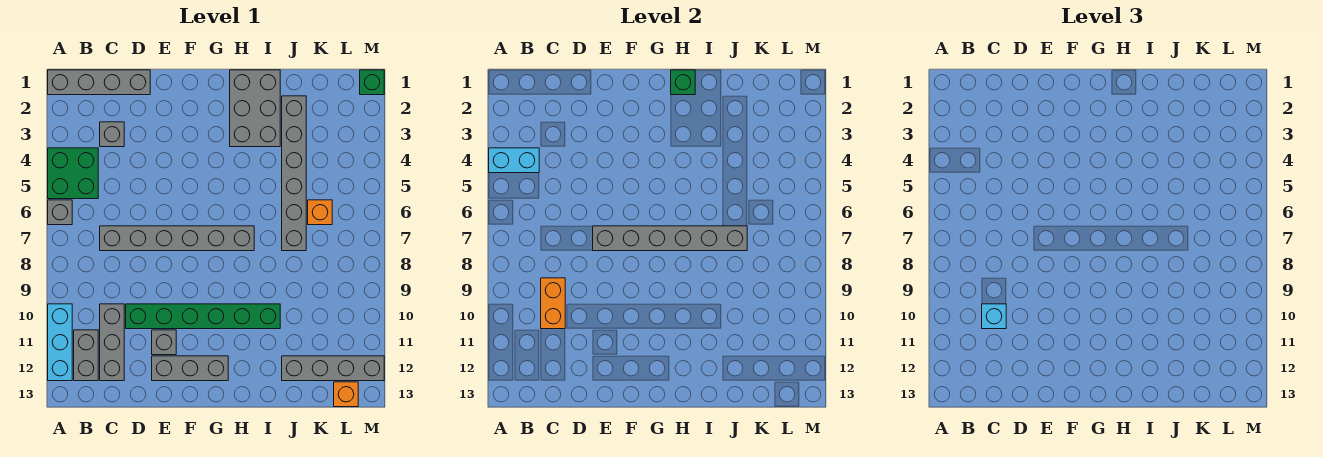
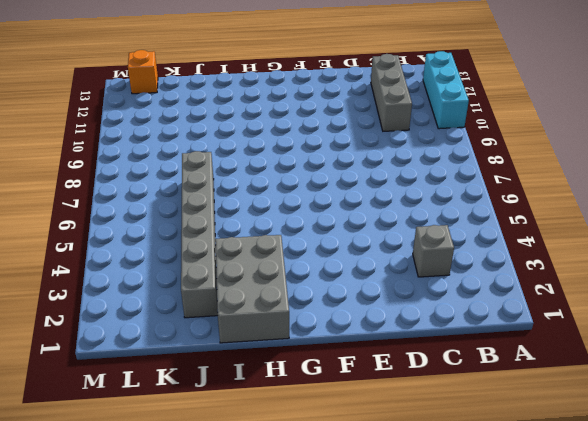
none -> grey brick A1:D1 level 1
none -> green brick A4:B5 level 1
none -> grey brick A6 level 1

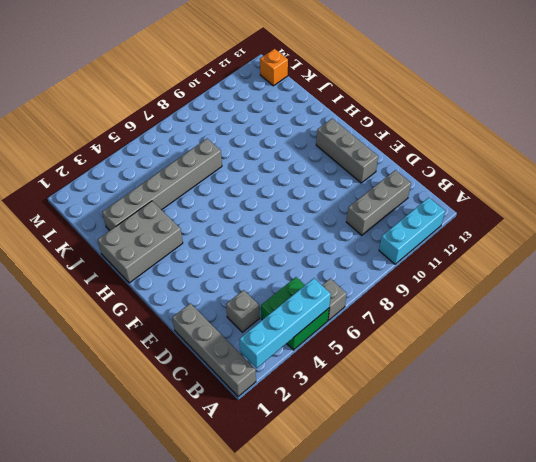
cyan brick A2:A5 level 2 -> cyan brick A4:B4 level 2
none -> grey brick B11:B12 level 1
none -> grey brick C7:H7 level 1
none -> green brick D10:I10 level 1

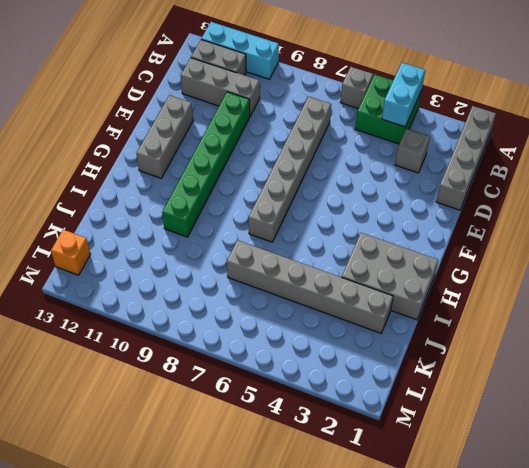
none -> grey brick E11 level 1
none -> grey brick J12:M12 level 1
none -> orange brick K6 level 1

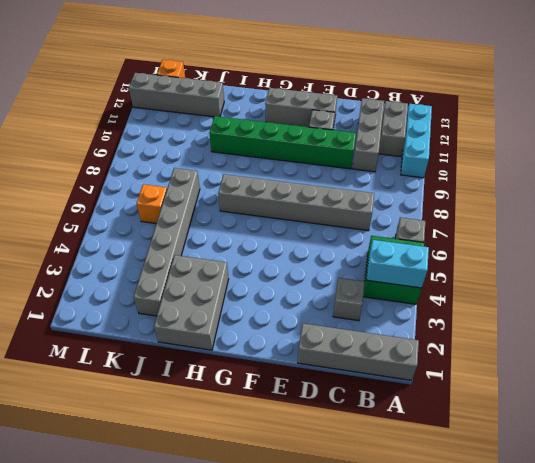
none -> green brick M1 level 1
none -> orange brick C9:C10 level 2
none -> grey brick E7:J7 level 2

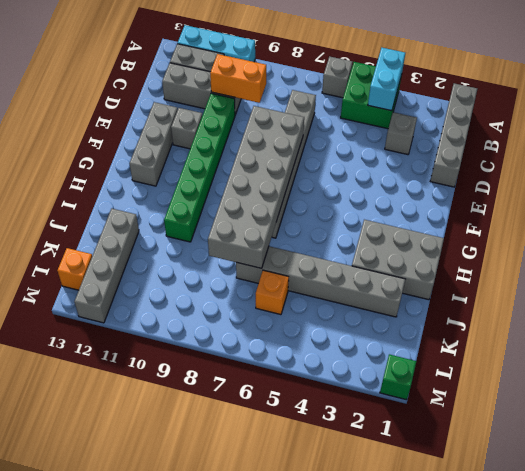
grey brick E7:J8 level 2 -> grey brick E7:J7 level 2
none -> green brick H1 level 2
none -> cyan brick C10 level 3

